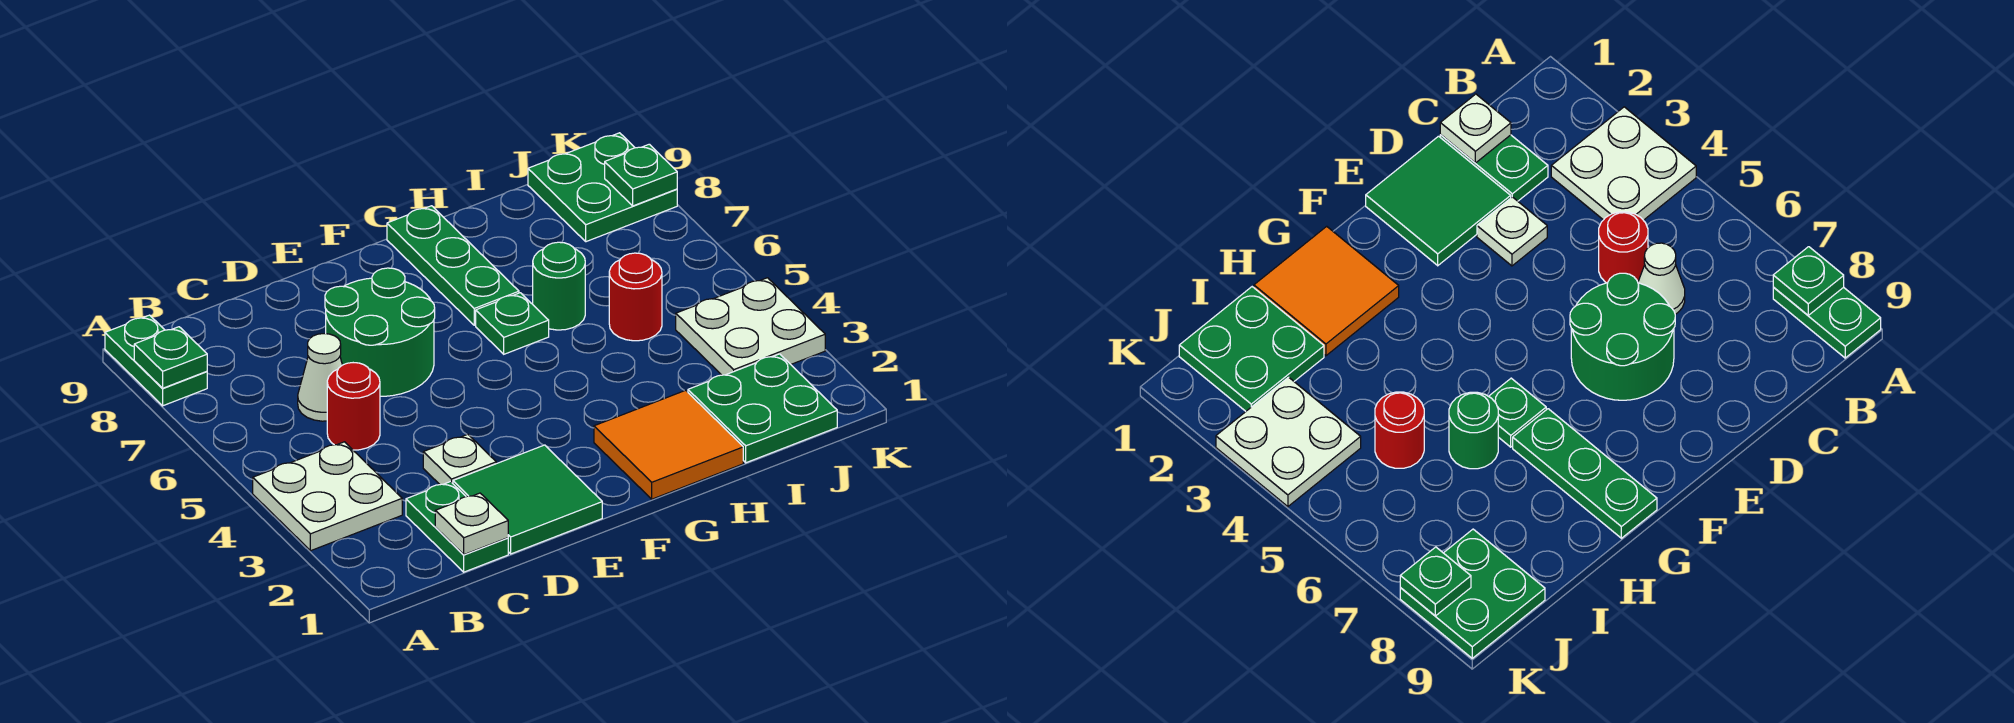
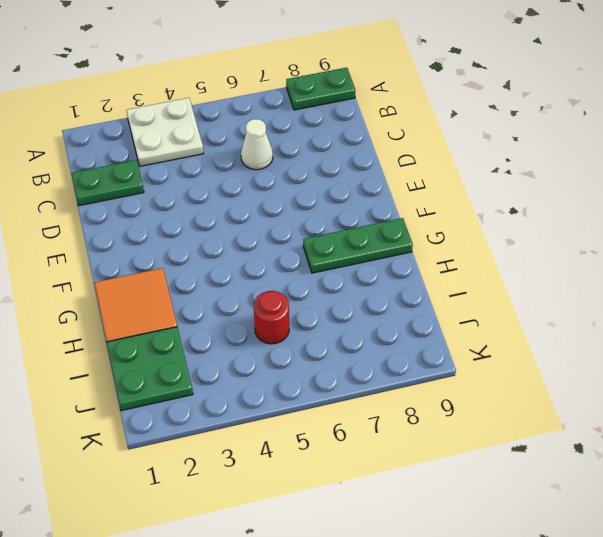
none -> red round brick C5 level 1
none -> green tile D1:E2 level 1
none -> white plate D3 level 1

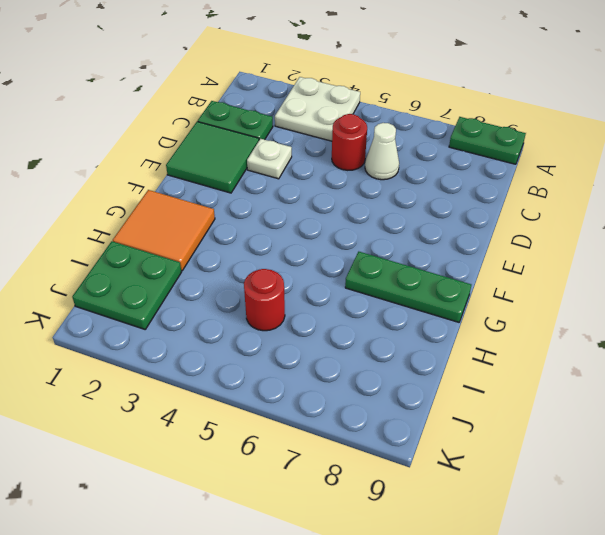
none -> green round brick D6:E7 level 1
none -> green plate G6 level 1
none -> green round brick H6 level 1

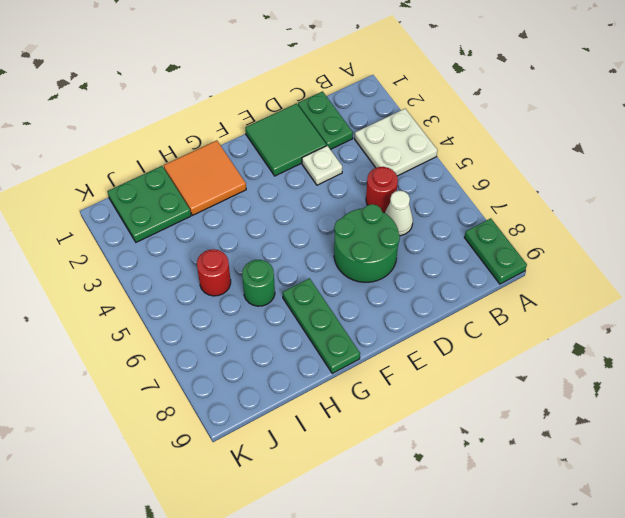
none -> green plate G6 level 1
none -> white plate J3:K4 level 1
none -> green plate J8:K9 level 1

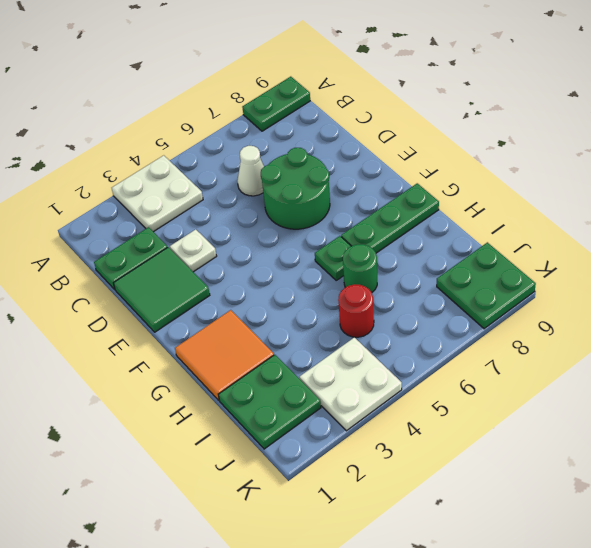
none -> red round brick C5 level 1
none -> green plate A8 level 2
none -> white plate C1 level 2

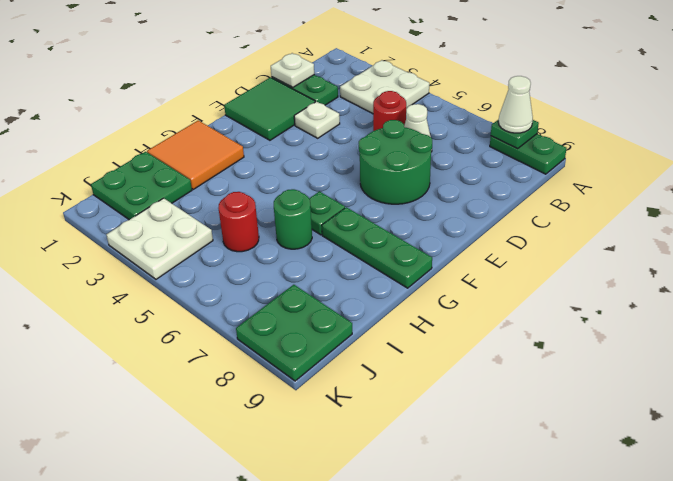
white cone A8 level 3 -> none
none -> green plate K8 level 2

